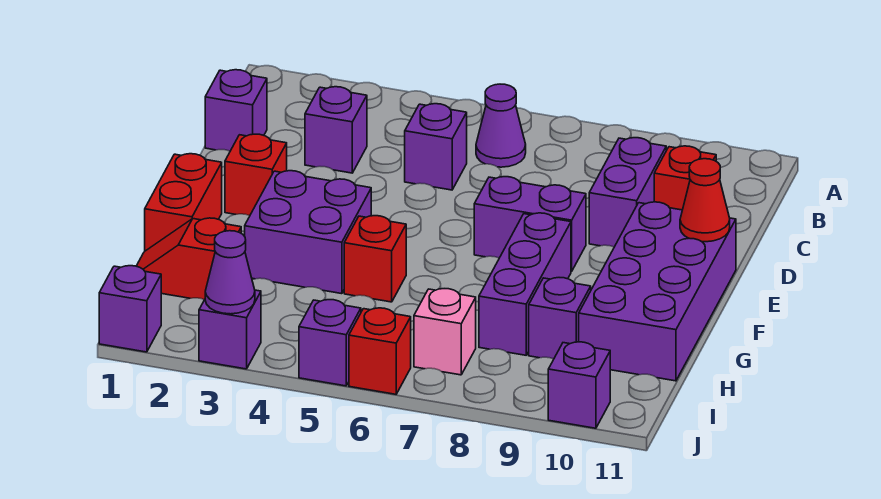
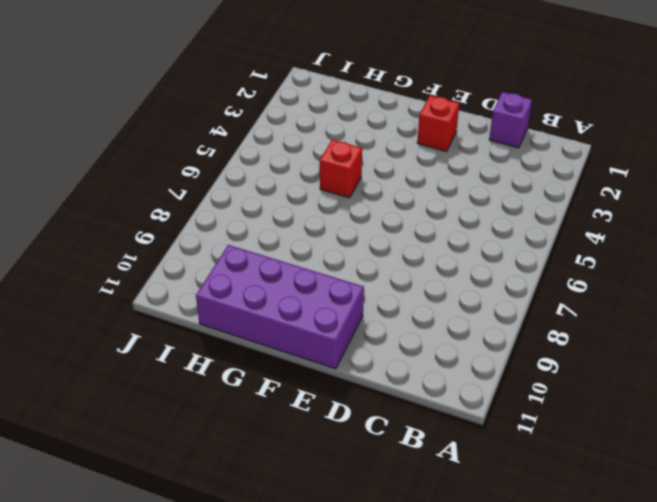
none -> purple cone B6 level 1
none -> purple brick C3 level 1
none -> purple brick C5 level 1

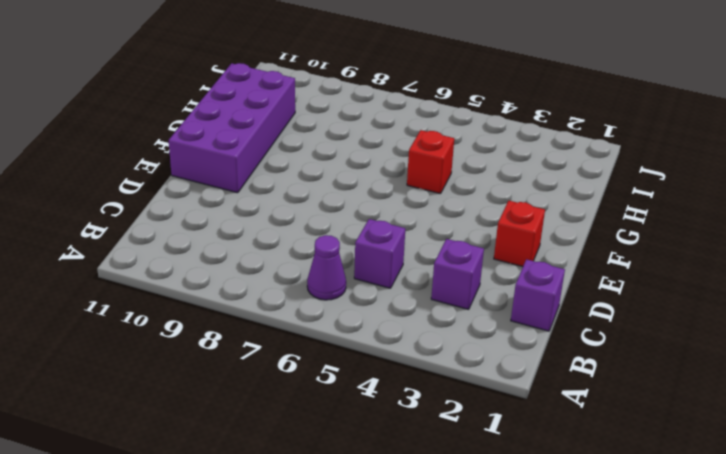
none -> purple brick C9:D9 level 1
none -> red brick C10 level 1
none -> purple brick E7:E8 level 1

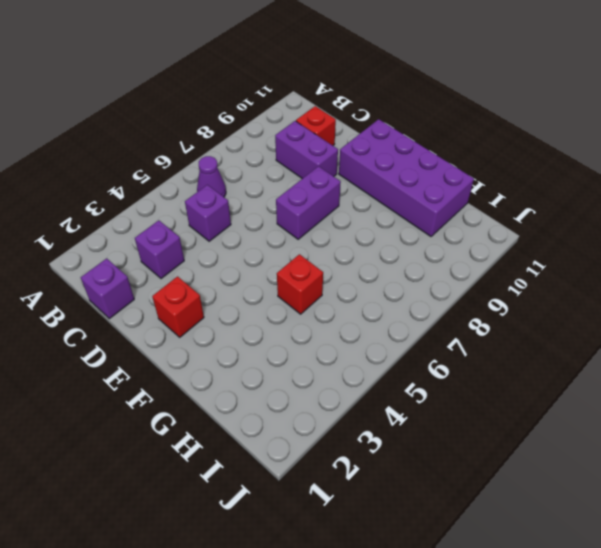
none -> red brick F1:G1 level 1
none -> purple brick F3:G4 level 1
none -> purple brick F8:H8 level 1

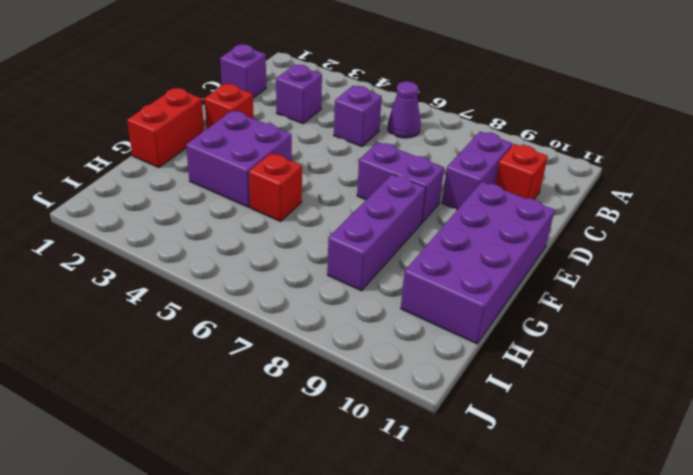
none -> red slope H1:H2 level 1 top 2
none -> purple brick H9 level 1
none -> pink brick I7 level 1

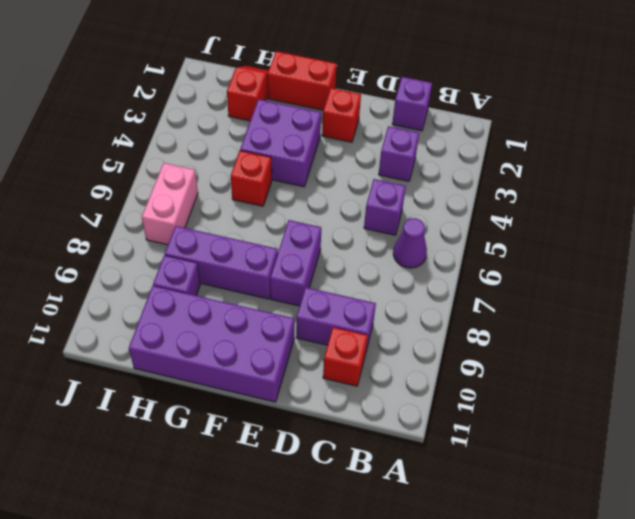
pink brick I6:I7 level 1 -> pink brick I7 level 1
none -> purple brick J1 level 1
none -> purple brick J3 level 1
none -> purple brick J5 level 1

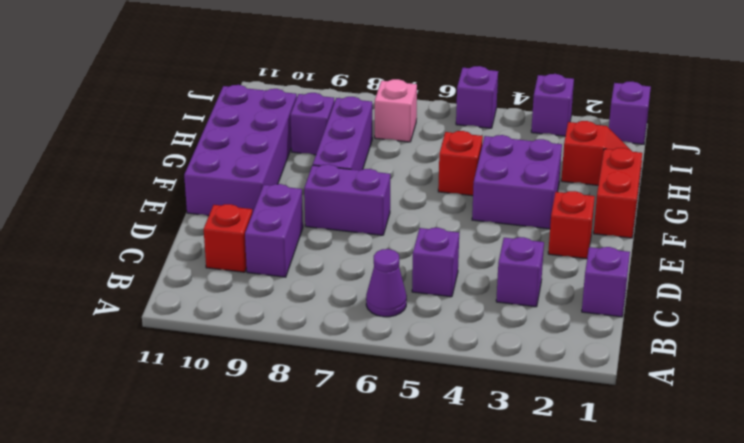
none -> red brick J6 level 1
none -> purple brick J10 level 1
none -> red cone E11 level 2

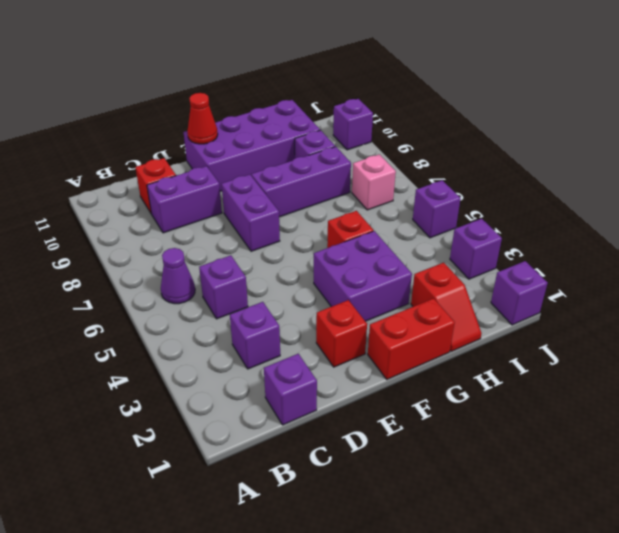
none -> red brick J6 level 1
none -> purple cone J3 level 2

